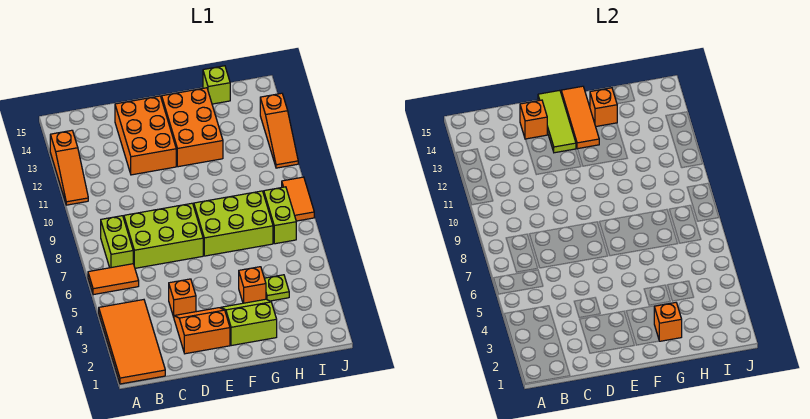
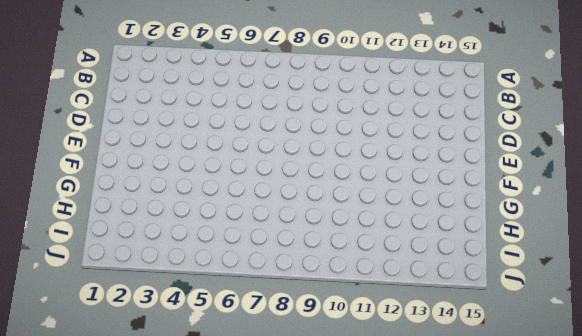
none -> orange tile A1:B4 level 1
none -> orange tile A6:B6 level 1
none -> orange slope A11:A13 level 1 top 13

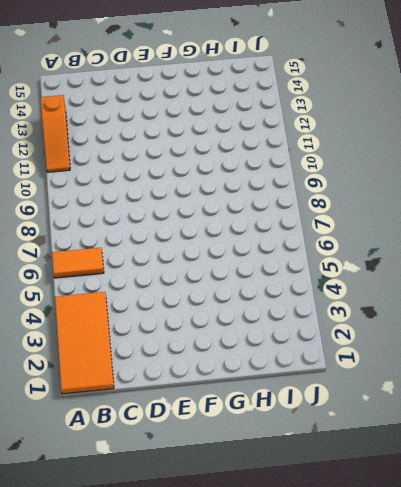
none -> lime brick B7:B8 level 1
none -> lime brick C7:E8 level 1
none -> orange slope D2:E3 level 1 top 2

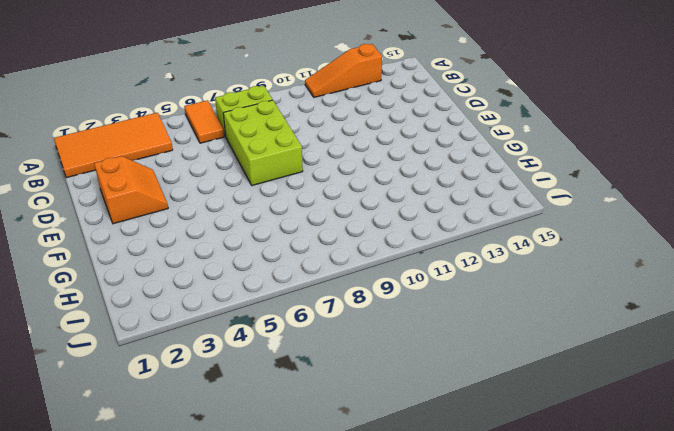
none -> orange brick D4 level 1
none -> orange brick D12:E14 level 1
none -> lime slope F2:G3 level 1 top 2

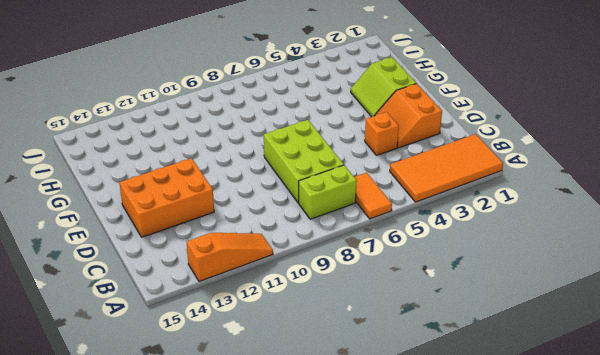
none -> lime brick F7:H8 level 1
none -> orange brick F12:G14 level 1
none -> orange brick G4 level 1

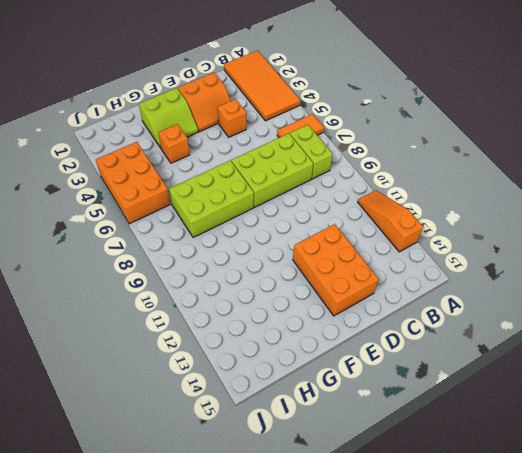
orange brick I4:J6 level 1 -> orange brick F12:G14 level 1
none -> lime plate H4 level 1
none -> lime brick H15 level 1
none -> lime brick I7:I8 level 1

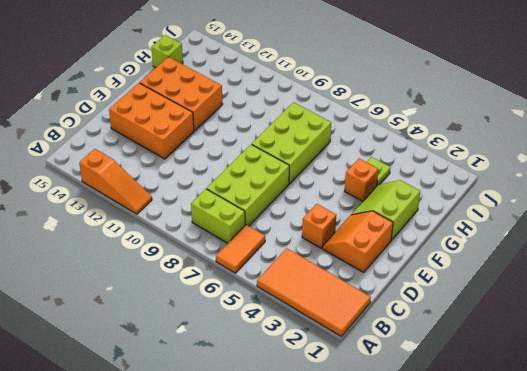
none -> lime brick I7:I8 level 1
none -> orange tile J8:J9 level 1
none -> orange slope J11:J13 level 1 top 13

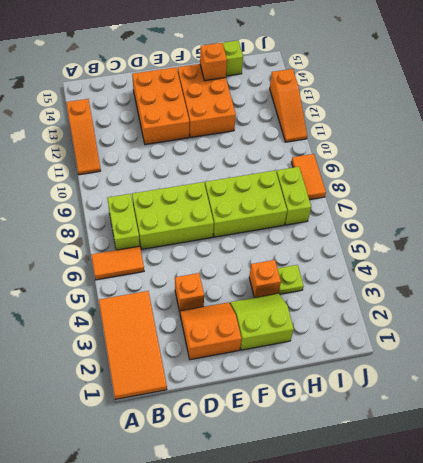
none -> orange brick D14 level 2
none -> lime tile E13:E15 level 2
none -> orange tile F13:F15 level 2

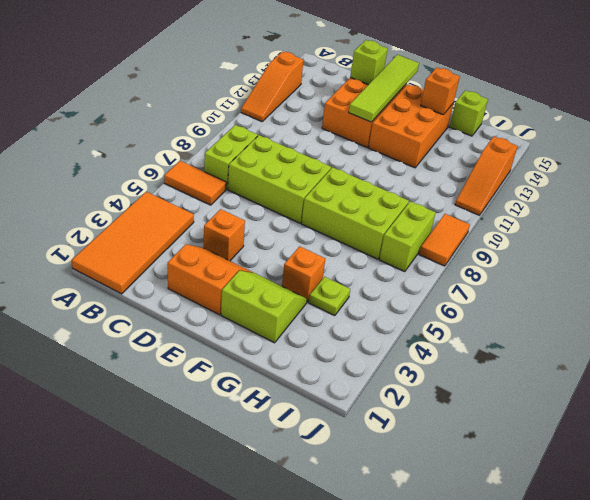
lime brick D14 level 2 -> orange brick D14 level 2
lime tile E12:E15 level 2 -> lime tile E13:E15 level 2
none -> orange tile F13:F15 level 2
none -> orange brick G2 level 2

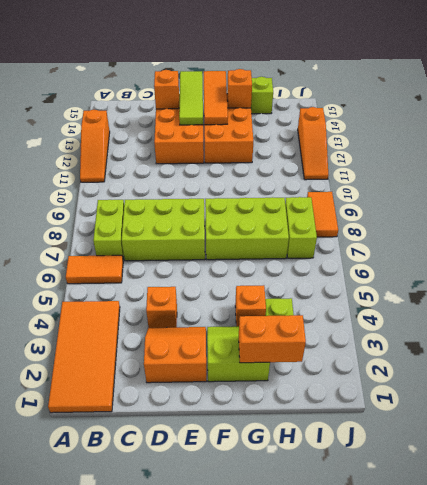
orange brick G2:H2 level 2 -> orange brick G2 level 2

